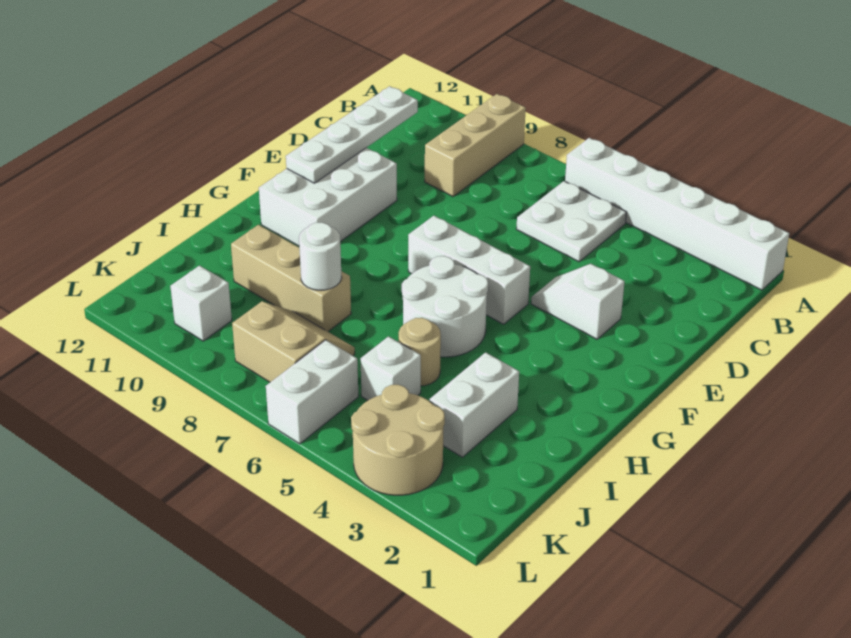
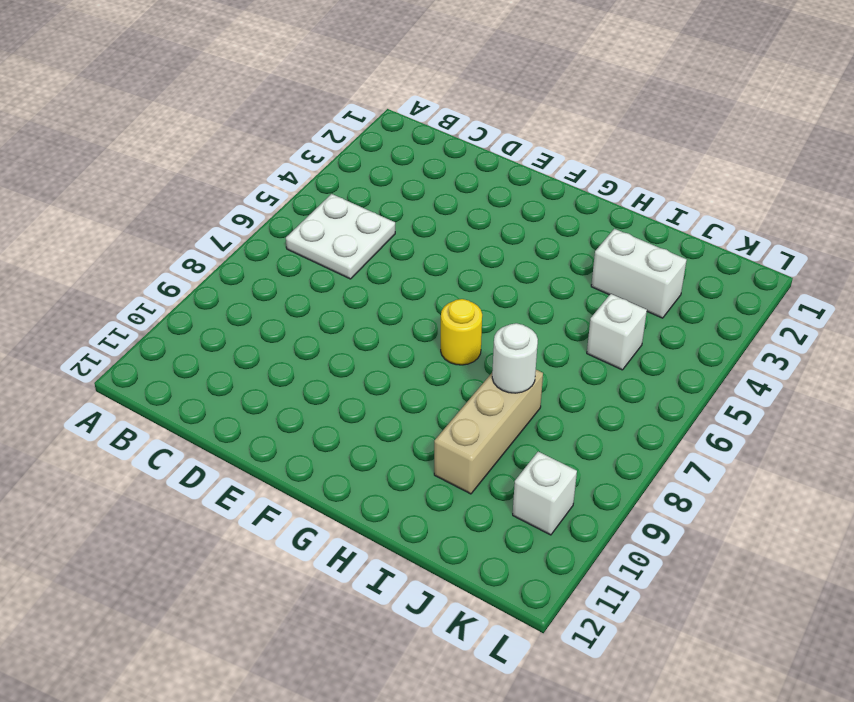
yellow round brick G7 level 1 -> none
none -> white brick A1:A6 level 1
none -> tan brick A9:C9 level 1
none -> white slope E3:E4 level 1 top 3

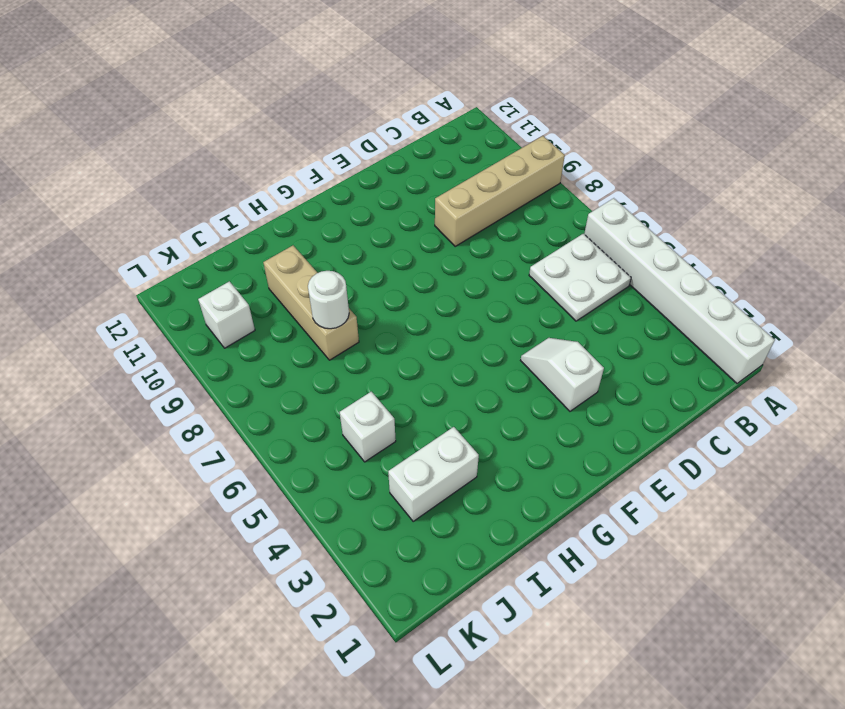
tan brick A9:D9 level 1 -> tan brick A9:C9 level 1
none -> white brick E10:G11 level 1
none -> white brick F5:F7 level 1
none -> white round brick G5:H6 level 1

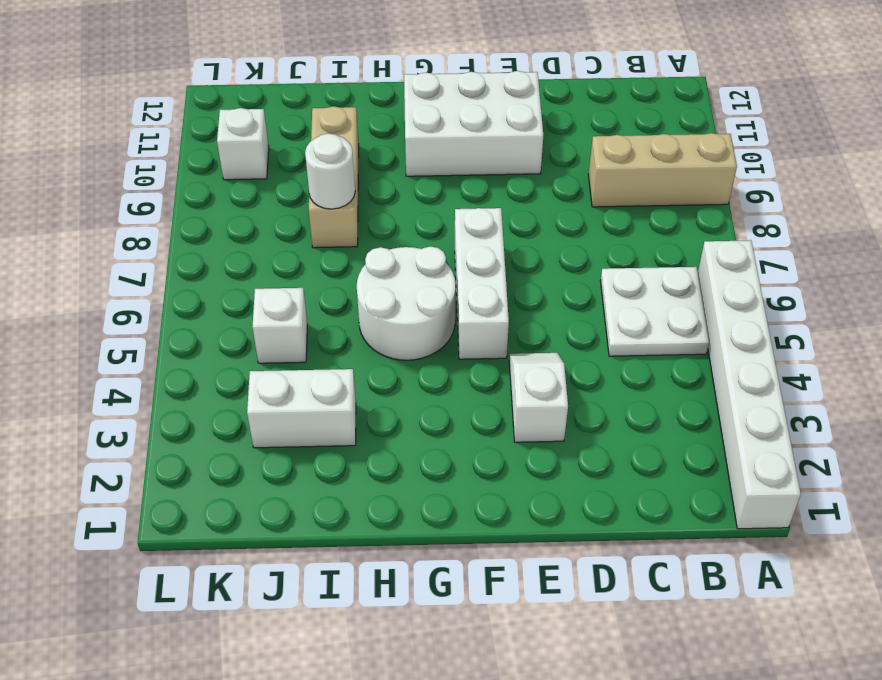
none -> tan round brick I5 level 1
none -> tan slope J7:K8 level 1 top K
none -> tan round brick K3:L4 level 1

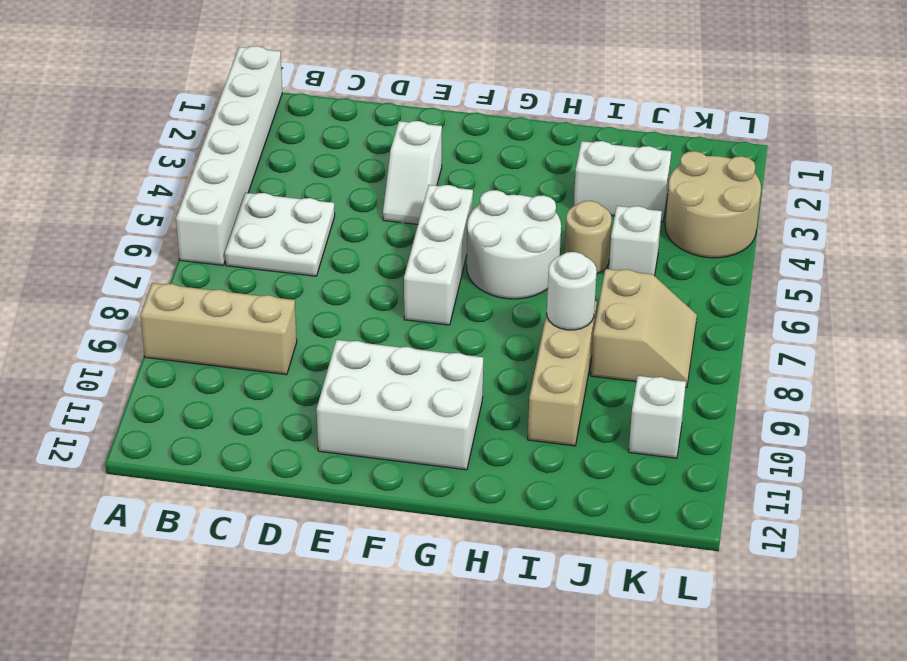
tan slope J7:K8 level 1 top J -> tan slope J7:K8 level 1 top K
none -> white brick K6:L6 level 1
none -> white plate C11:F11 level 2

